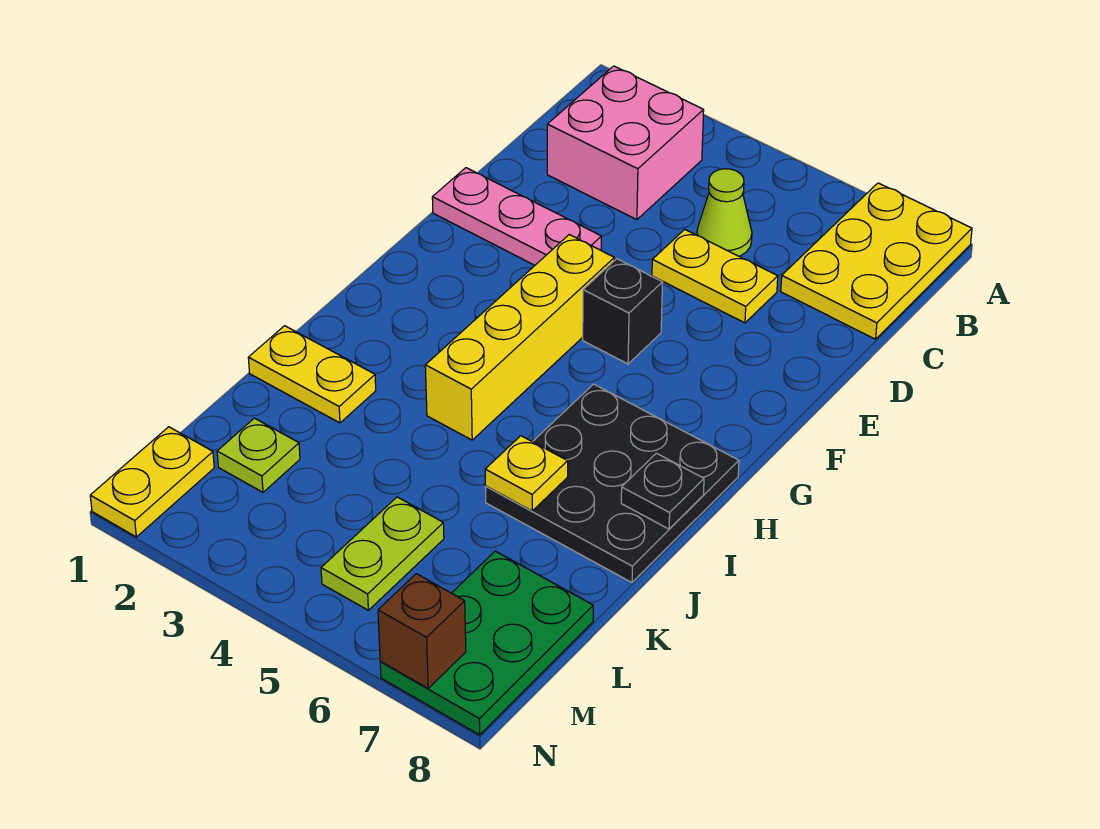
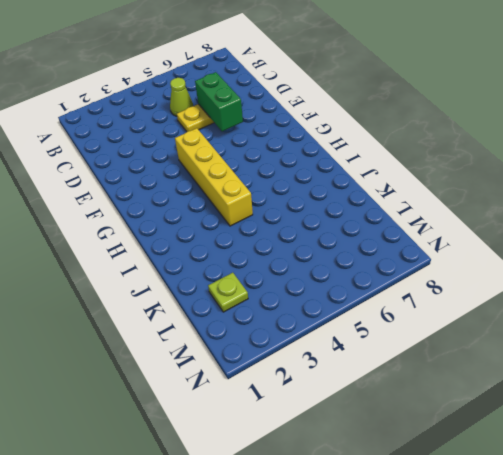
green brick D6:E6 level 2 -> none
none -> yellow plate A7:C8 level 1
none -> pink brick B2:C3 level 1
none -> pink plate E1:E3 level 1

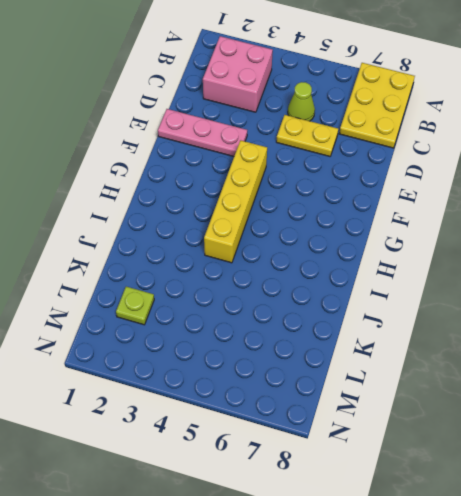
none -> black brick F5 level 1
none -> black plate H6:J8 level 1
none -> yellow plate J1:J2 level 1

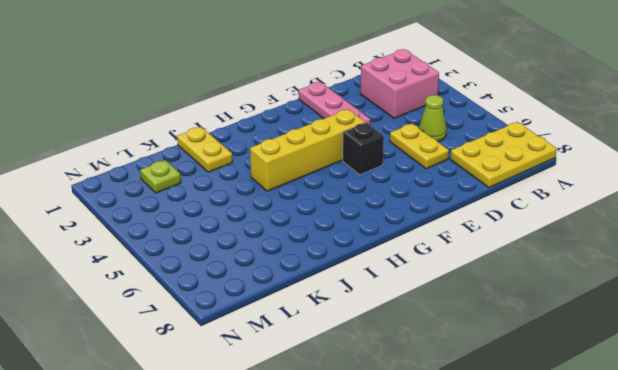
none -> black plate H6:J8 level 1
none -> lime plate L5:M5 level 1
none -> green plate L7:N8 level 1

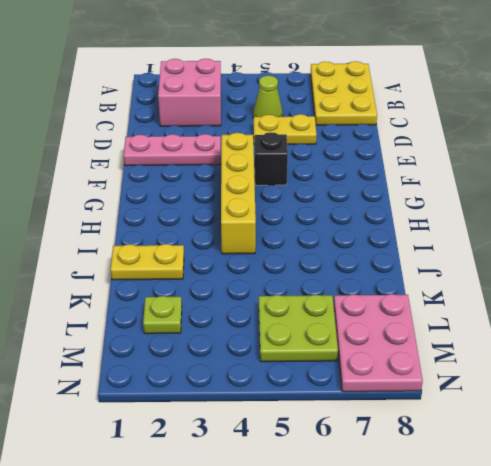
lime plate L5:M6 level 1 -> lime plate L5:M5 level 1
pink plate L7:N8 level 1 -> green plate L7:N8 level 1
none -> black plate H6:J8 level 1
none -> yellow plate M1:N1 level 1
none -> black plate I8 level 2

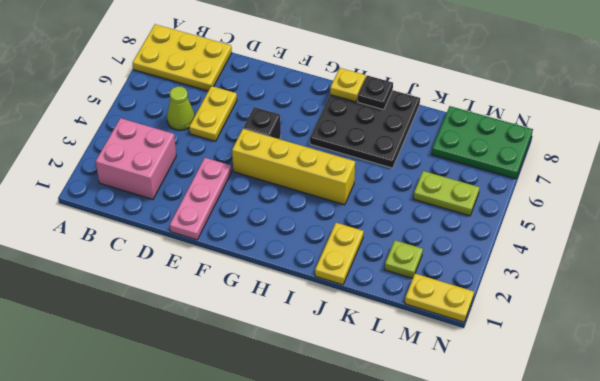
yellow plate H8 level 2 -> yellow plate J6 level 2
none -> brown brick N7 level 2

